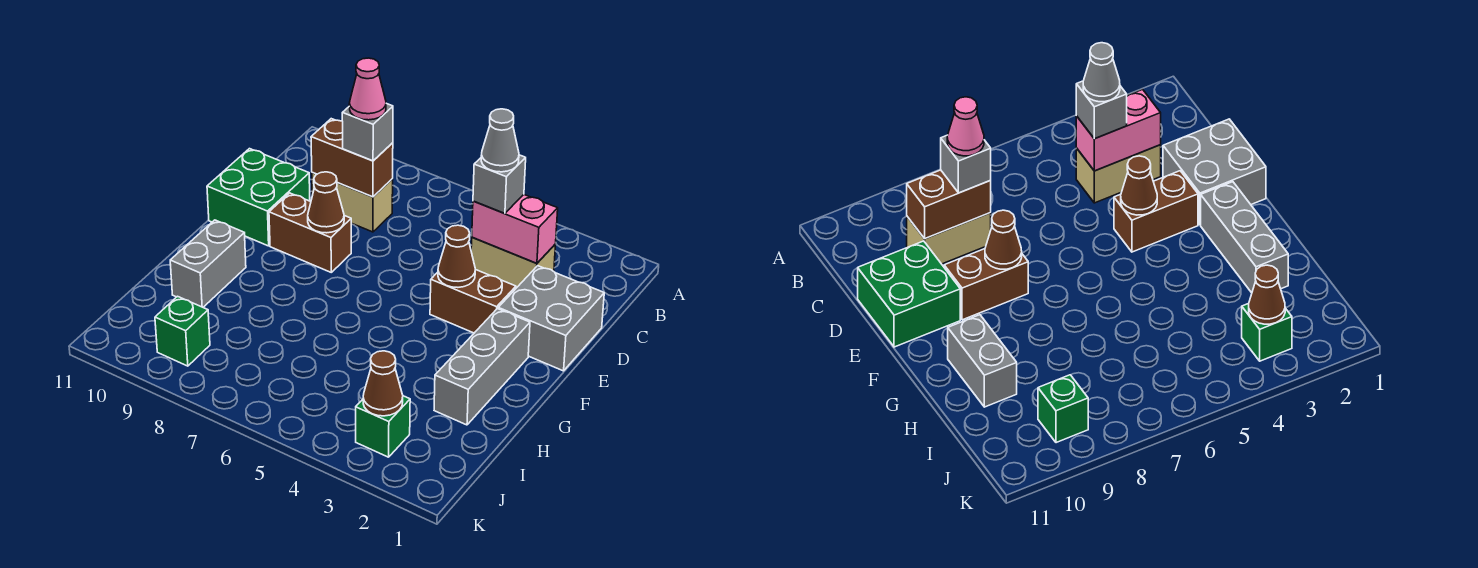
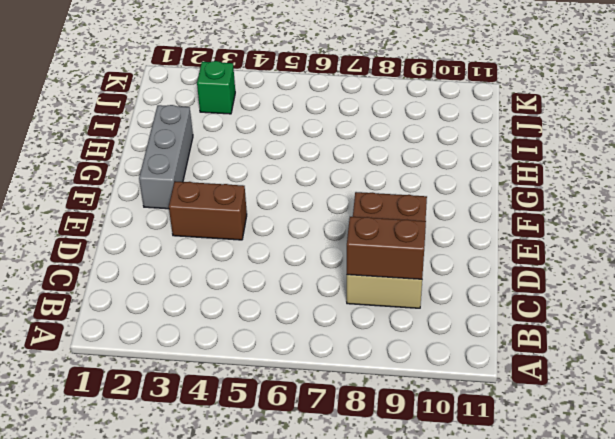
none -> tan brick C3:C4 level 1
none -> grey brick D1:E2 level 1
none -> green brick D10:E11 level 1

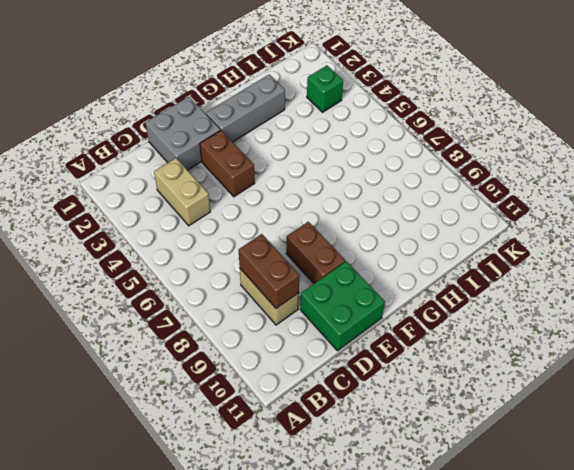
none -> grey brick G10:H10 level 1
none -> green brick J9 level 1
none -> pink brick C3:C4 level 2

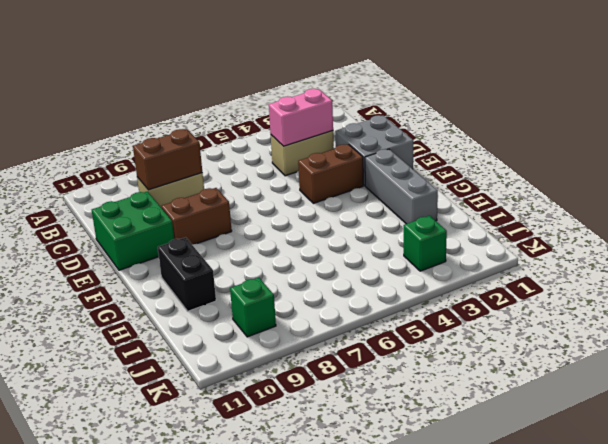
black brick G10:H10 level 1 -> grey brick G10:H10 level 1
none -> brown cone E4 level 2
none -> brown cone E8 level 2
none -> brown cone J3 level 2

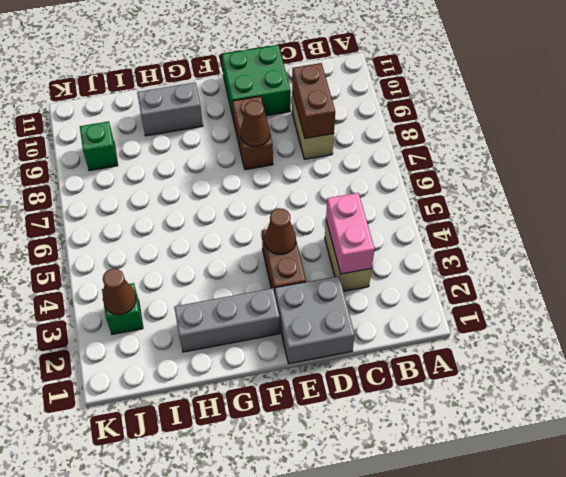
none -> grey brick C4 level 3
none -> grey brick C8 level 3
none -> grey cone C4 level 4

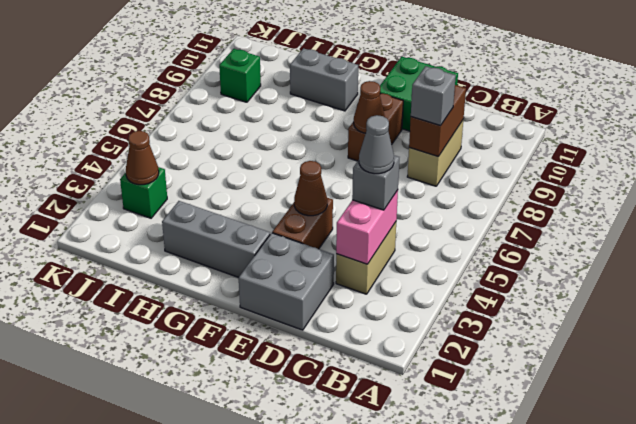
none -> pink cone C8 level 4

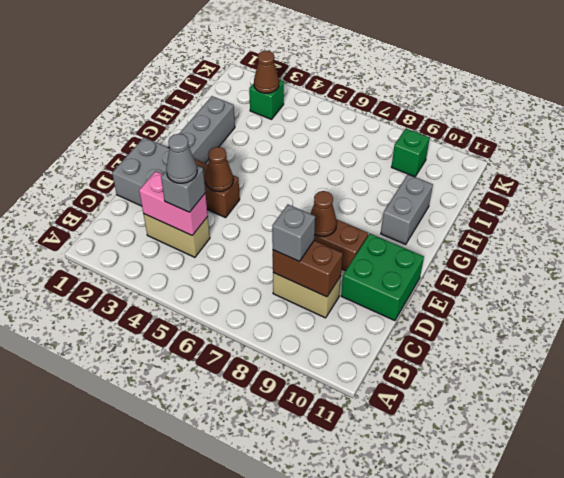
none -> pink cone C8 level 4

